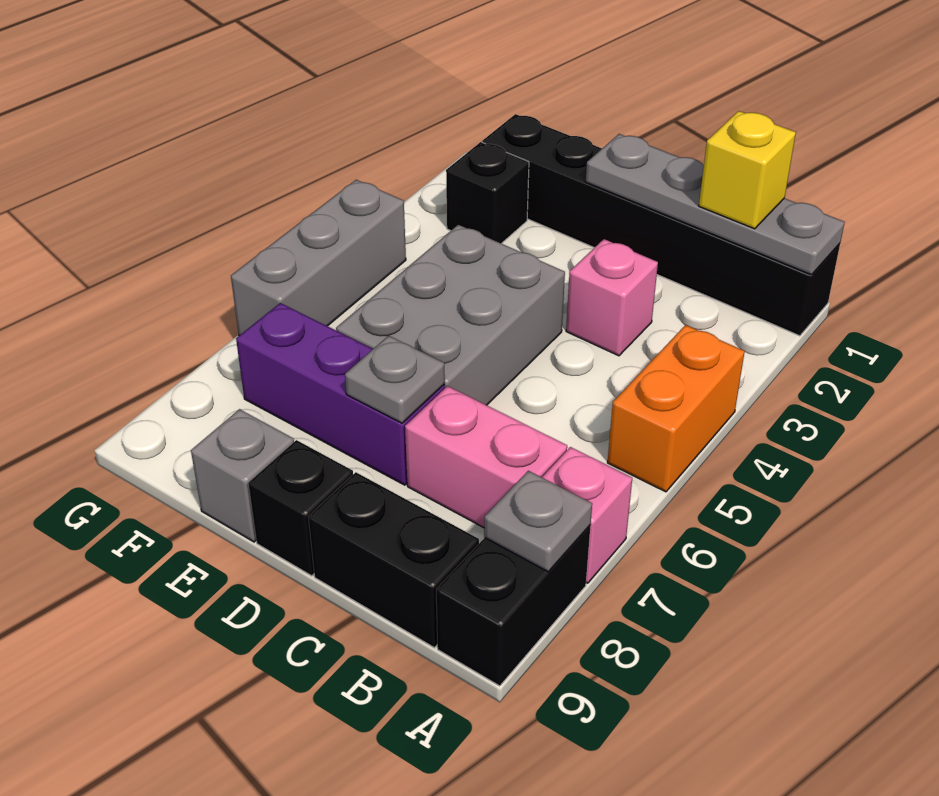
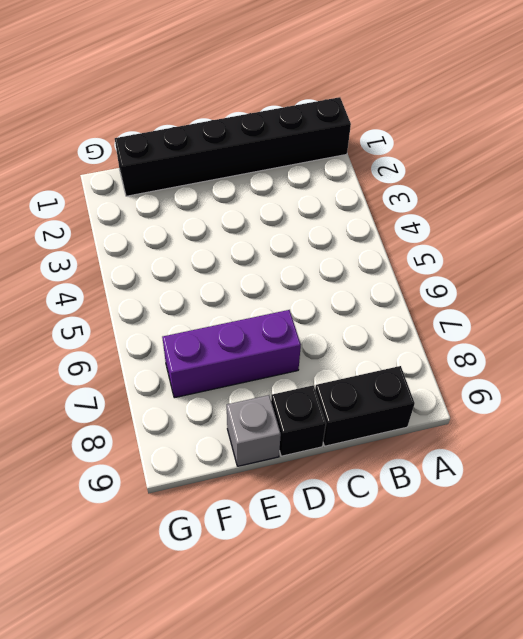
none -> orange brick A4:A5 level 1
none -> pink brick A7 level 1
none -> black brick A8:A9 level 1

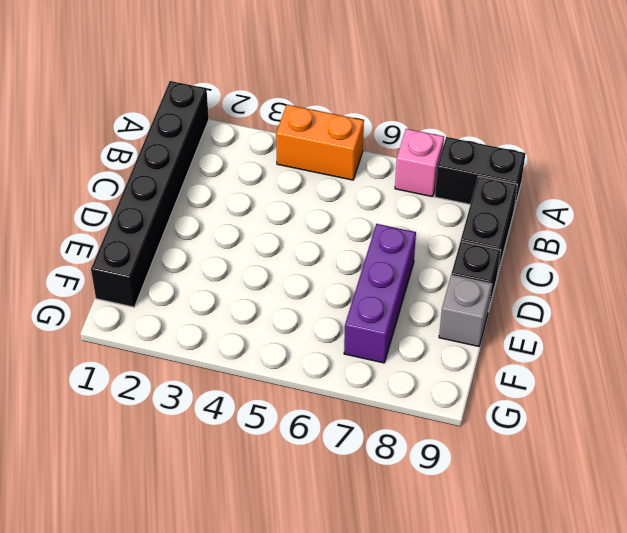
none -> pink brick B7:C7 level 1
none -> pink brick C3 level 1
none -> grey brick D4:E6 level 1

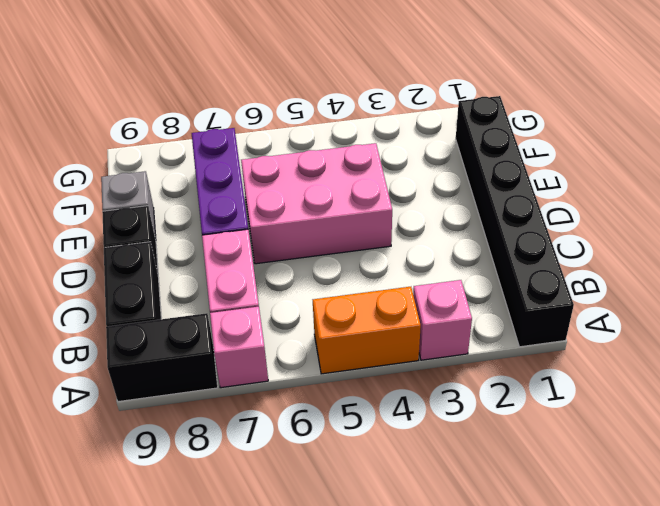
pink brick A3 level 1 -> pink brick C3 level 1
pink brick D4:E6 level 1 -> grey brick D4:E6 level 1
none -> black brick F2 level 1
none -> grey brick G4:G6 level 1
none -> grey plate A1:D1 level 2

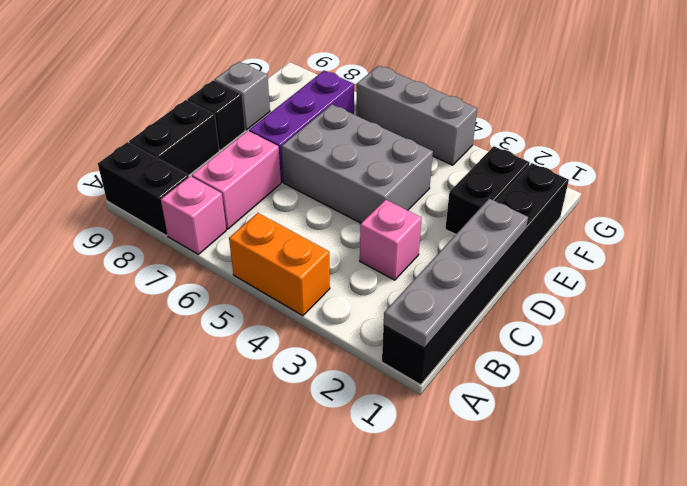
black brick E2:F2 level 1 -> black brick F2 level 1
none -> grey plate A8 level 2
none -> grey plate D7 level 2
none -> yellow brick B1 level 3

